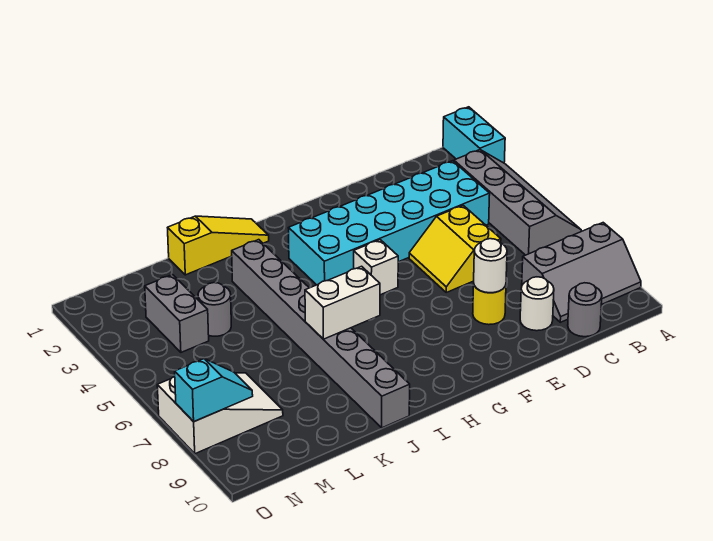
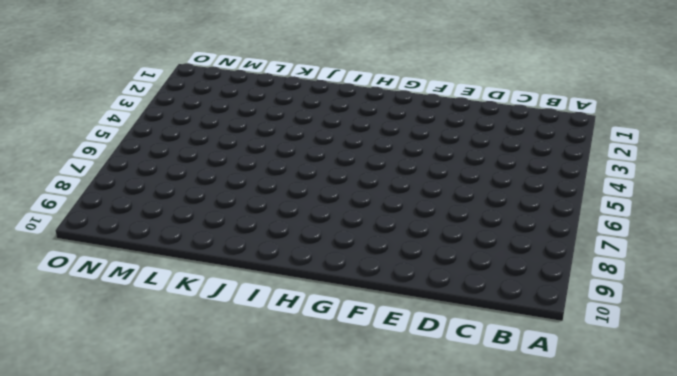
none -> cyan brick A1:A2 level 1
none -> grey slope A3:B6 level 1 top B
none -> grey slope A8:C9 level 1 top 8

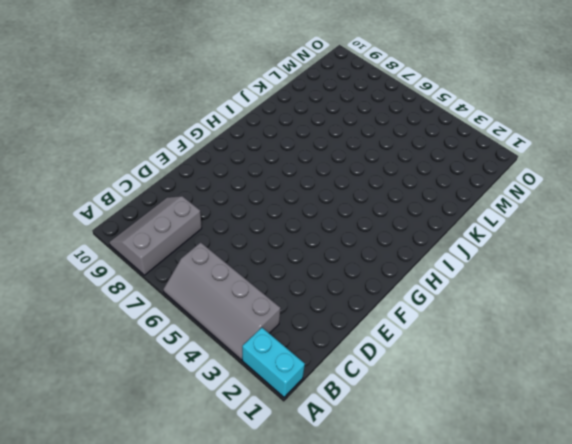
none -> cyan brick C3:H4 level 1
none -> grey round brick C10 level 1
none -> yellow slope D5:E6 level 1 top D

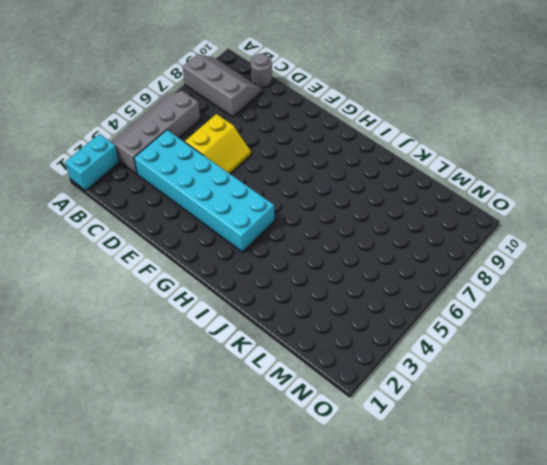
none -> white round brick D9 level 1
none -> yellow round brick E8 level 1
none -> white brick G5 level 1

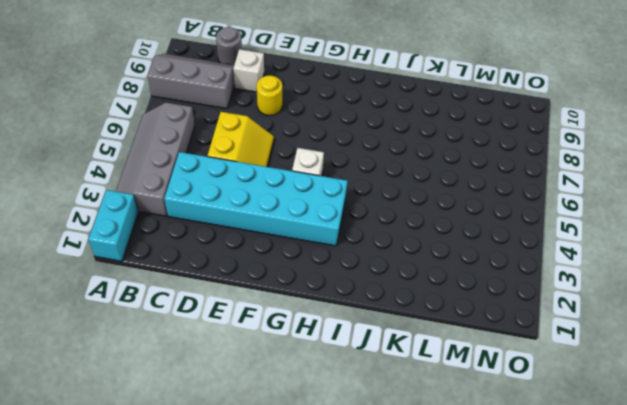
white brick D9 level 1 -> white round brick D9 level 1
none -> yellow slope I1:K1 level 1 top K
none -> grey brick J3:J10 level 1
none -> grey round brick L4 level 1

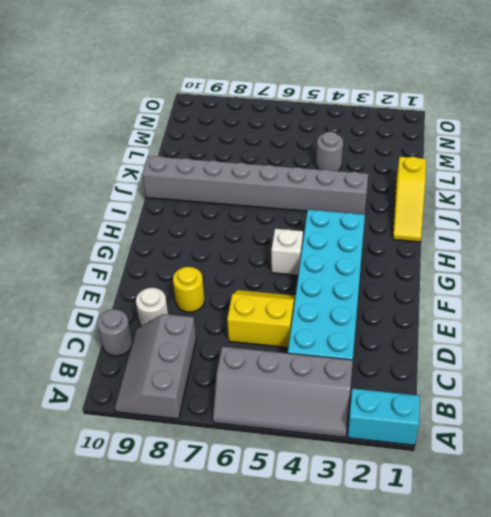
none -> grey brick M3:M4 level 1
none -> white slope M7:O8 level 1 top O
none -> white round brick E8 level 2

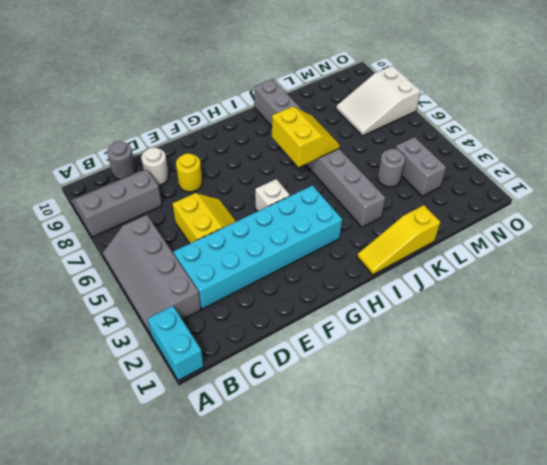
yellow slope I6:J7 level 2 top I -> white brick I7:J7 level 2
none -> white round brick E8 level 2
none -> cyan slope N8:O8 level 2 top O

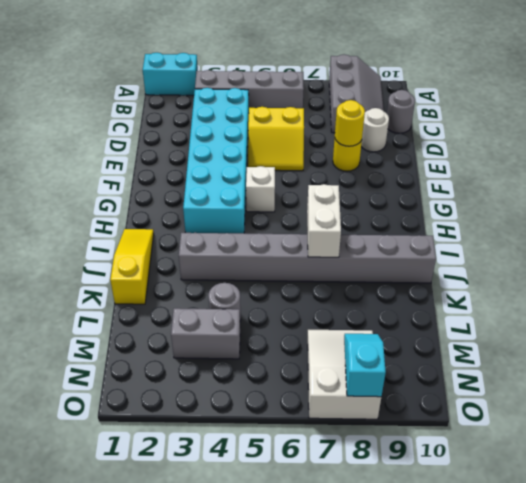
yellow round brick E8 level 2 -> white round brick E8 level 2

